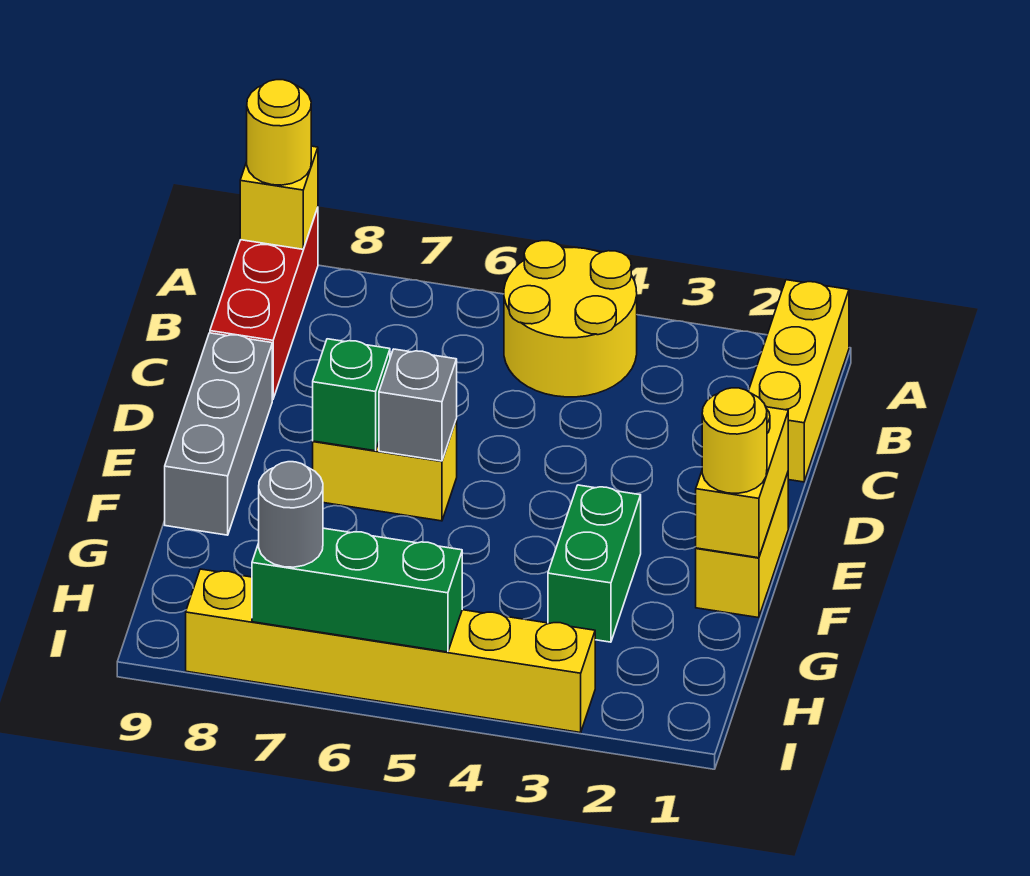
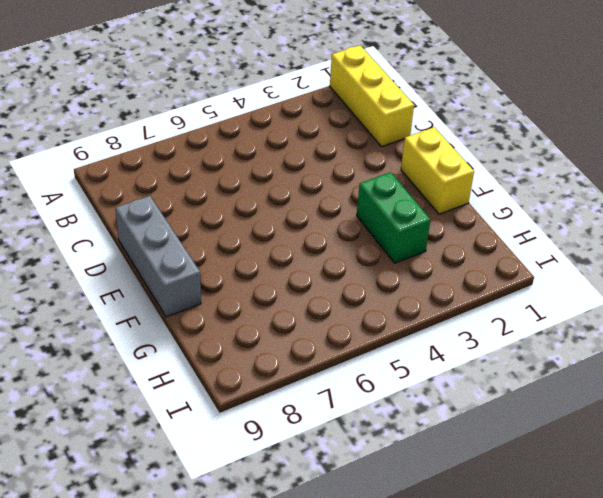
none -> yellow round brick A4:B5 level 1
none -> red brick A9:C9 level 1
none -> yellow brick E6:E7 level 1

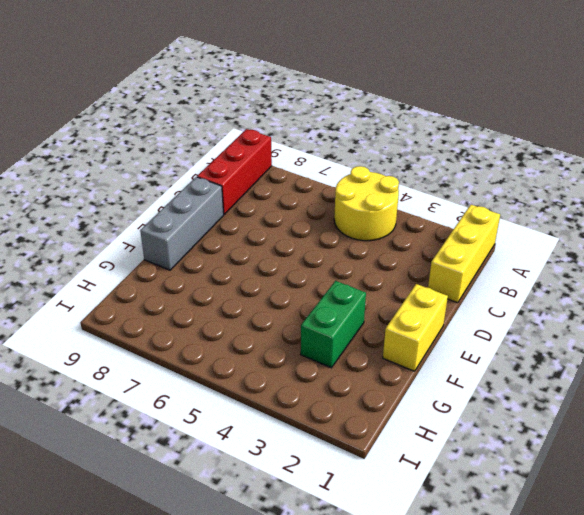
none -> yellow brick E6:E7 level 1
none -> yellow brick I3:I8 level 1
none -> yellow brick A9 level 2

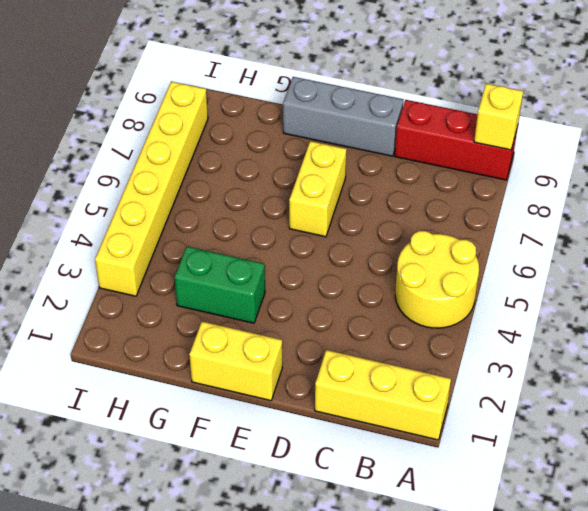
none -> yellow brick E1:F1 level 2
none -> grey brick E6 level 2
none -> green brick E7 level 2

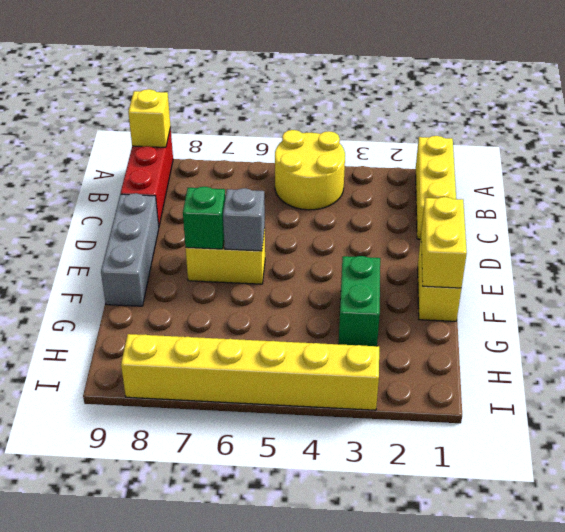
none -> green brick I5:I7 level 2
none -> yellow round brick A9 level 3
none -> yellow round brick F1 level 3

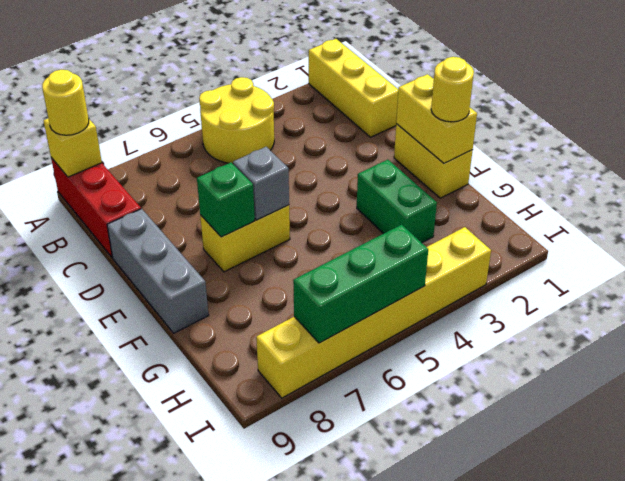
none -> grey round brick I7 level 3

